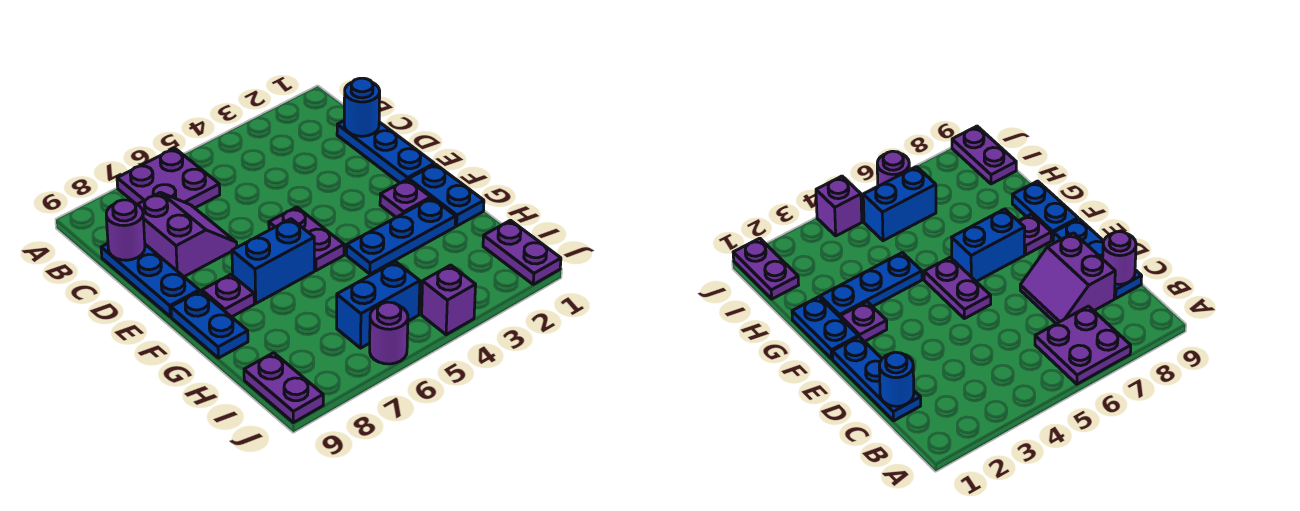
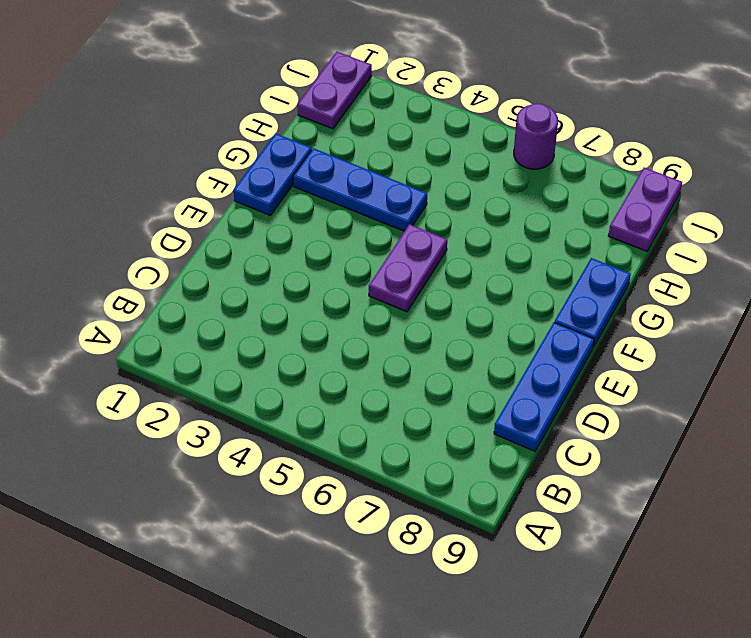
none -> purple plate A6:B7 level 1
none -> blue plate C1:E1 level 1
none -> purple slope C7:D8 level 1 top 8

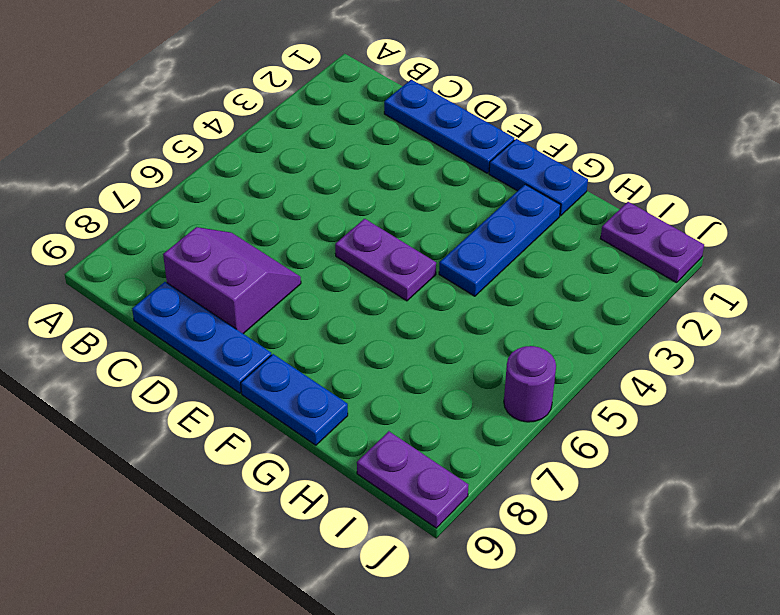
none -> purple plate A6:B7 level 1
none -> purple plate F2 level 1
none -> blue brick F6:F7 level 1

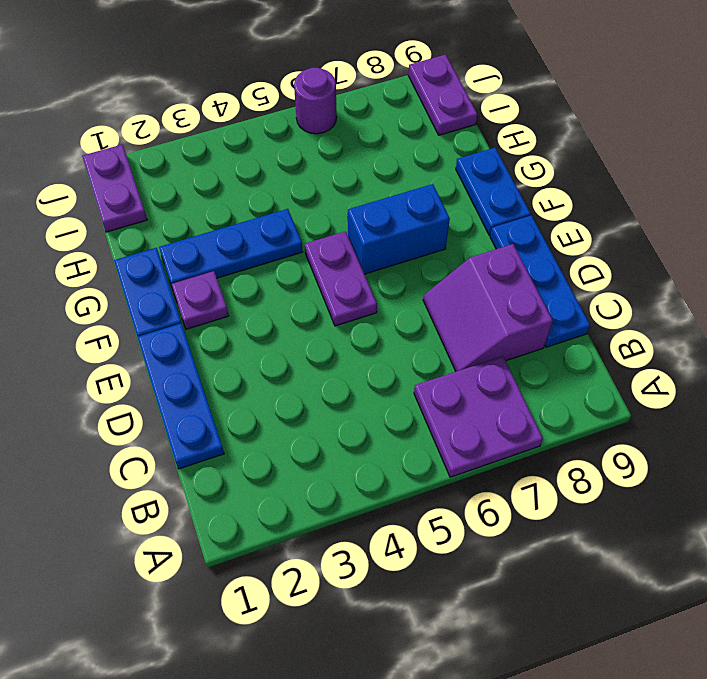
none -> purple plate F8 level 1
none -> blue brick I5:I6 level 1
none -> purple brick J4 level 1

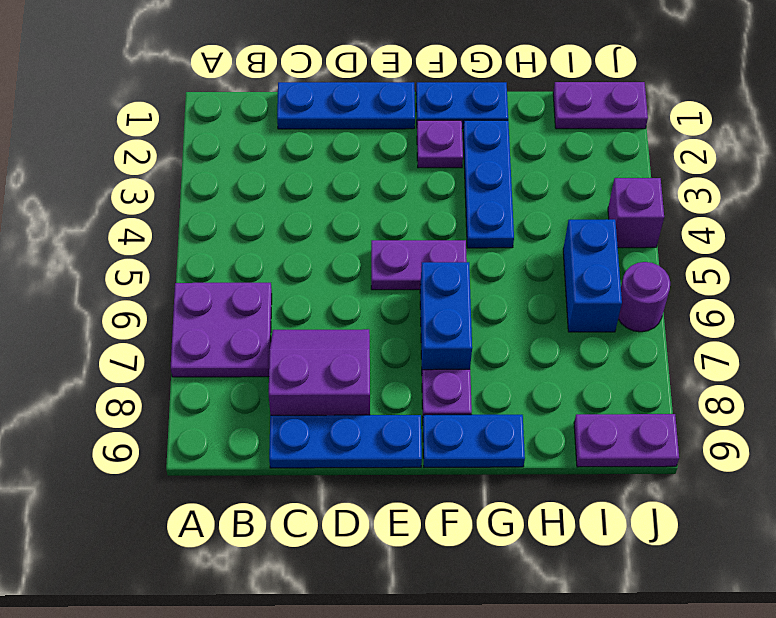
none -> blue round brick C1 level 2
none -> purple round brick C9 level 2

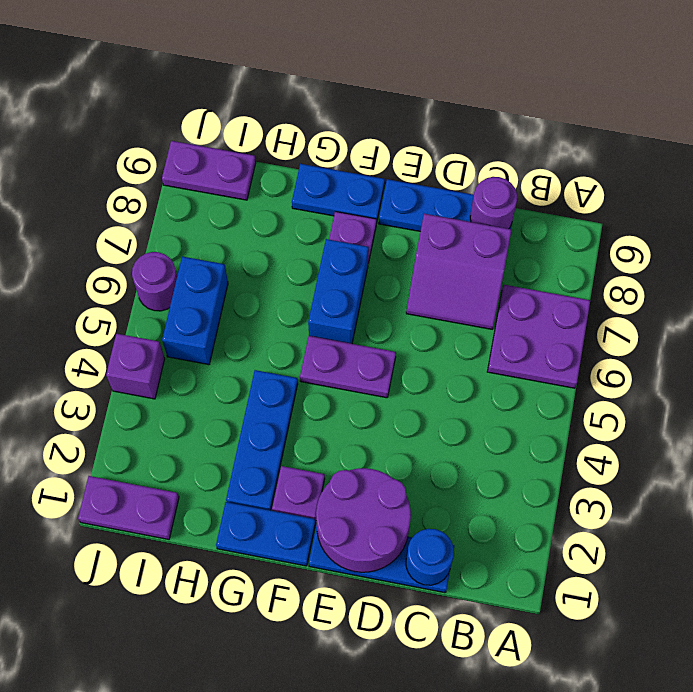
purple round brick D1:E2 level 2 -> none

